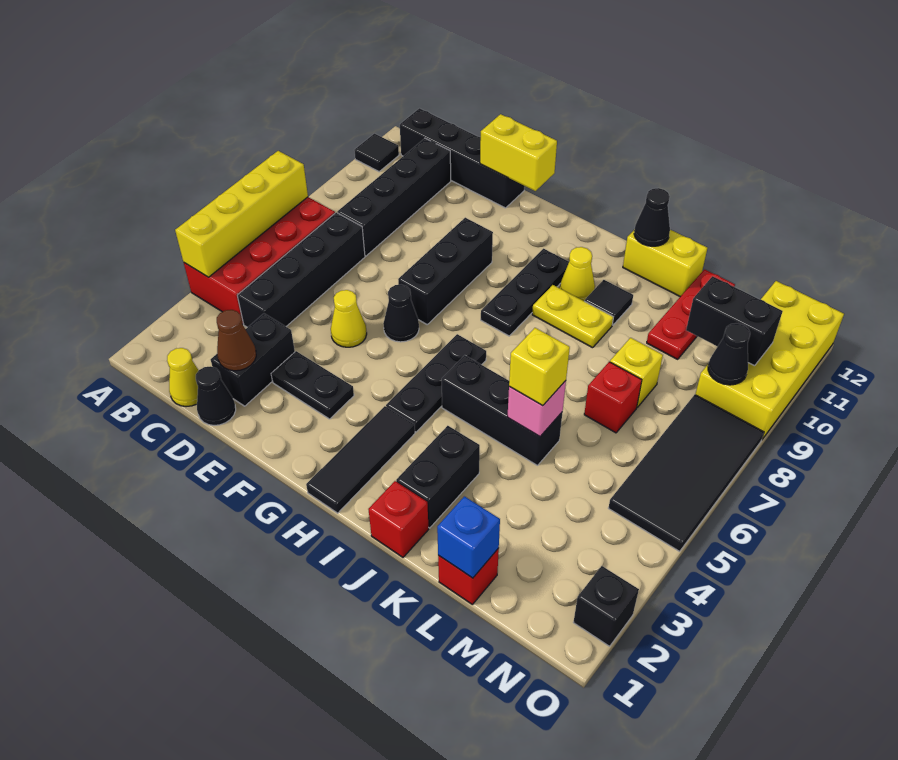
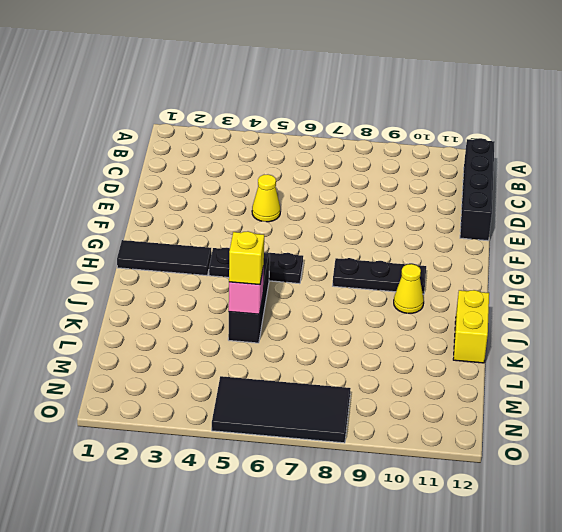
none -> red brick A4:B7 level 1
none -> black tile A11 level 1
none -> yellow cone C1 level 1
none -> black brick C4:C7 level 1

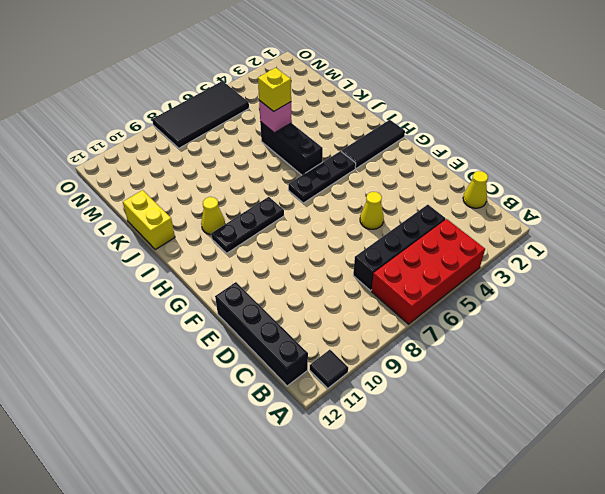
none -> black brick C8:C11 level 1
none -> black cone D1 level 1
none -> black brick D2:D3 level 1
none -> black plate E3:F3 level 1

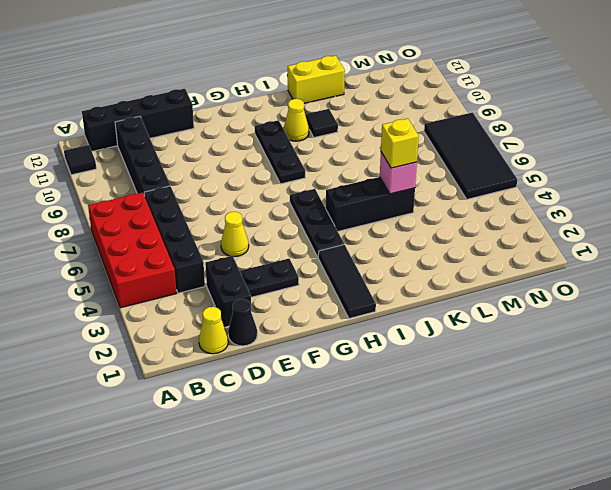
none -> black cone F6 level 1
none -> black brick F7:F9 level 1
none -> yellow plate I9:J9 level 1
none -> red brick J1 level 1

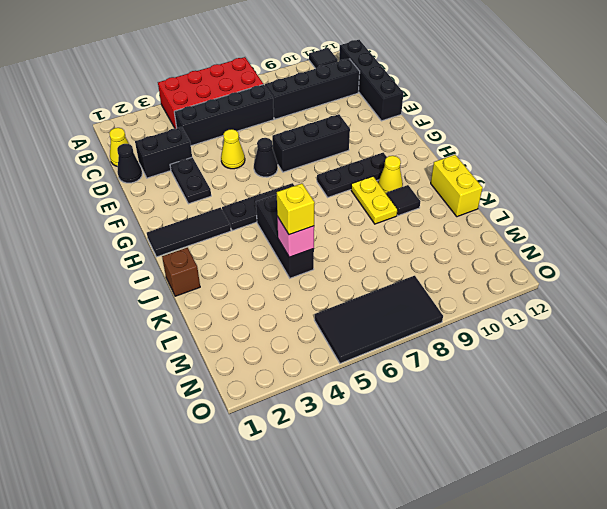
brown brick J1 level 1 -> red brick J1 level 1
none -> black brick J2:J3 level 1
none -> red brick L1 level 1
none -> red brick L7 level 1
none -> yellow brick L8 level 1

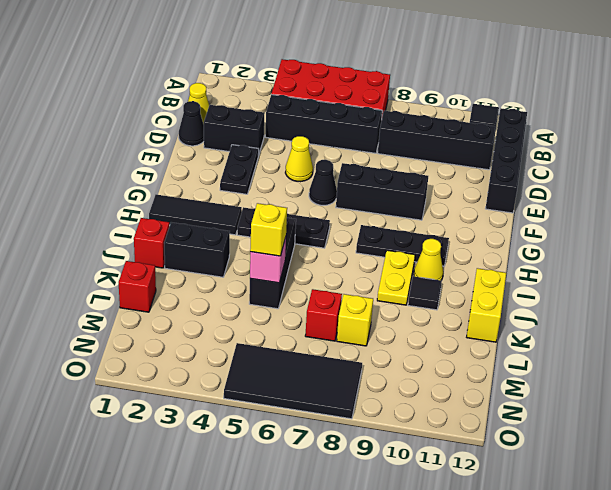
none -> red plate L10:L12 level 1
none -> yellow brick N9:O12 level 1
none -> black brick O2 level 1
none -> yellow brick A4:A7 level 2

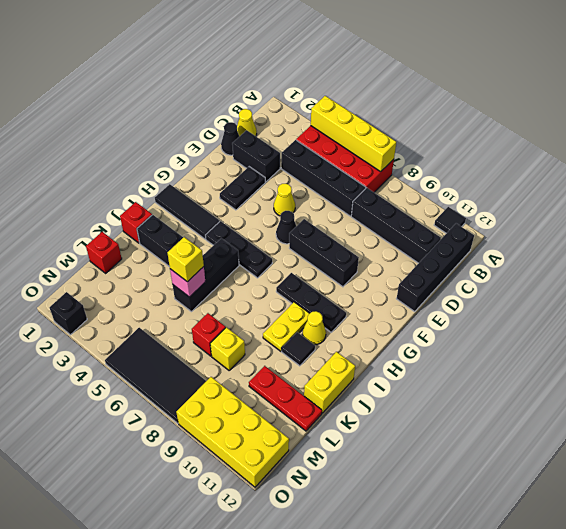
none -> brown cone D2 level 2
none -> yellow brick E12:F12 level 2
none -> black cone J12 level 2
none -> blue brick L1 level 2

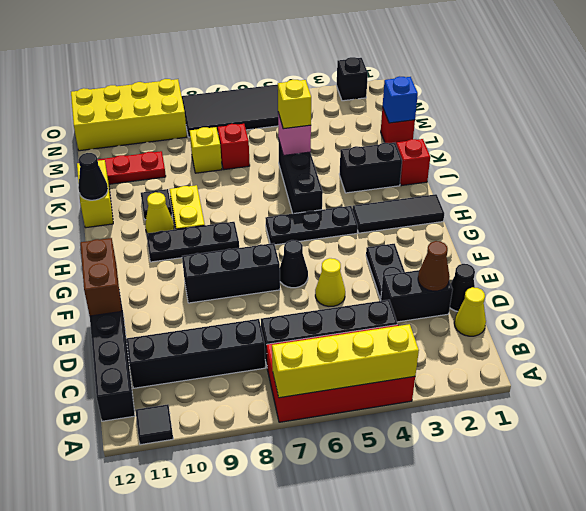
brown brick E12:F12 level 2 -> yellow brick E12:F12 level 2
none -> black brick M10:N10 level 2
none -> black cone N9 level 2

